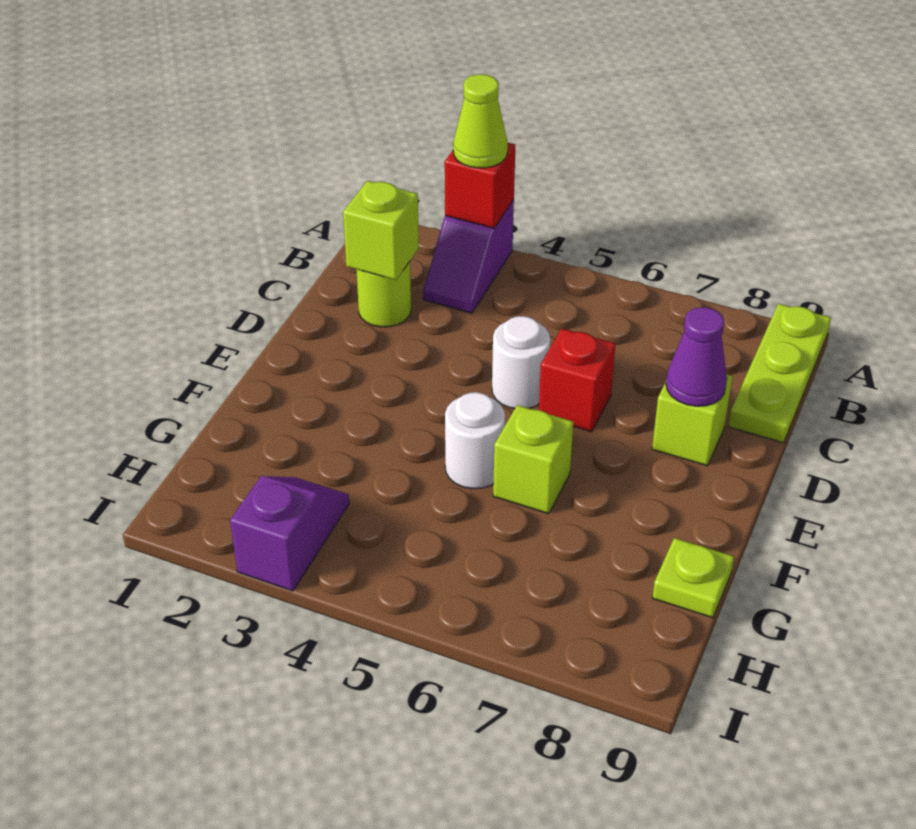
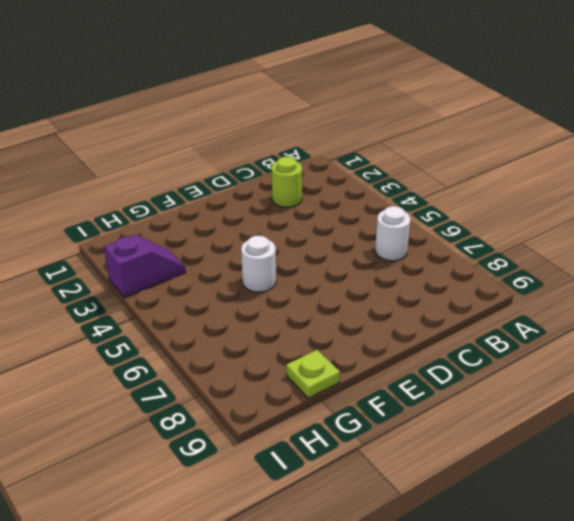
white round brick B6 level 1 -> white round brick D5 level 1
none -> purple slope A3:B3 level 1 top A
none -> lime plate A9:C9 level 1
none -> red brick D6 level 1

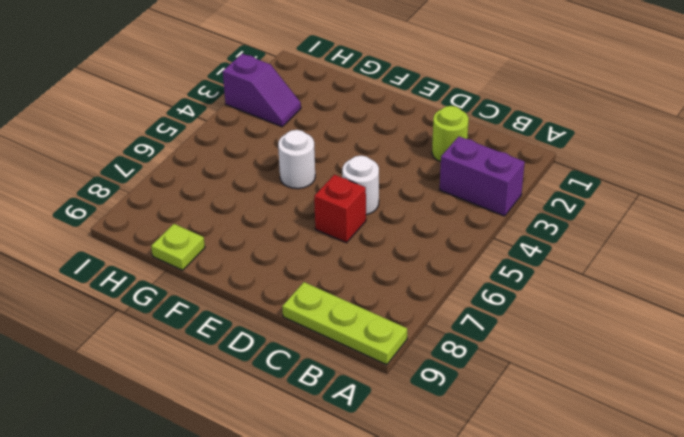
purple brick A3:B3 level 1 -> purple slope A3:B3 level 1 top A
none -> lime brick D8 level 1
none -> lime brick F6 level 1
none -> red brick A3 level 2

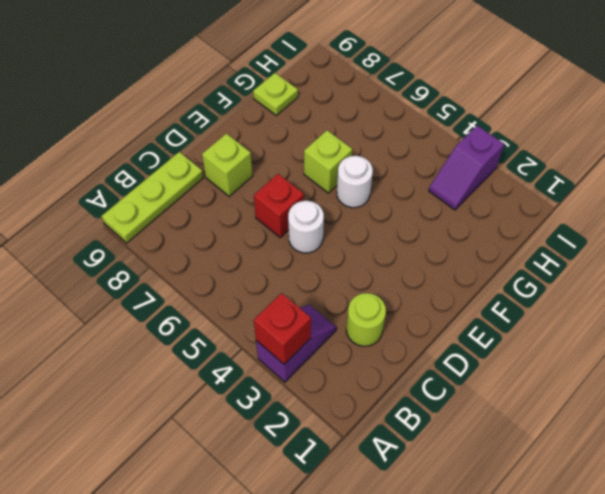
none -> lime brick C2 level 2
none -> purple cone D8 level 2
none -> lime cone A3 level 3

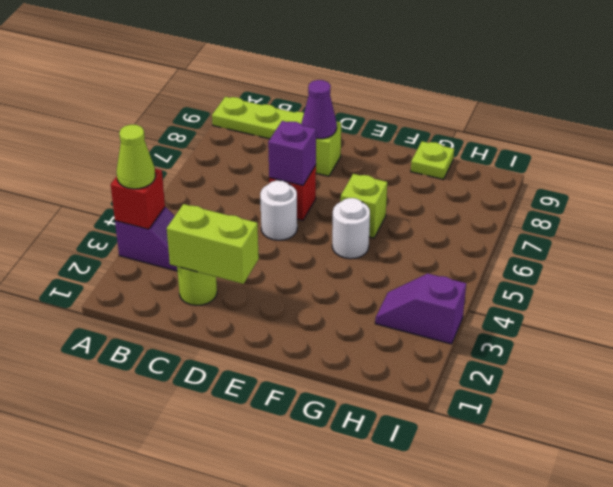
lime brick C2:D2 level 2 -> lime brick C2 level 2
purple brick D6 level 2 -> none

